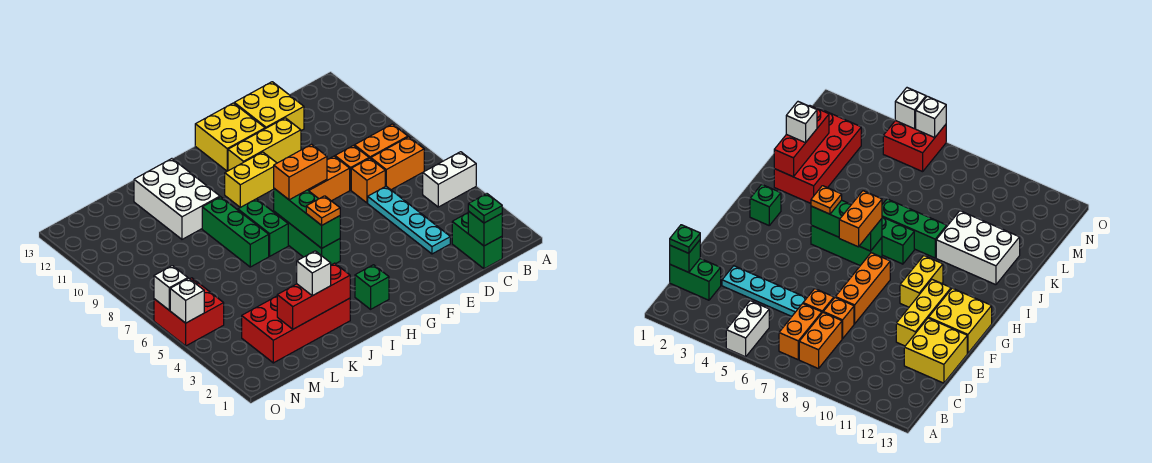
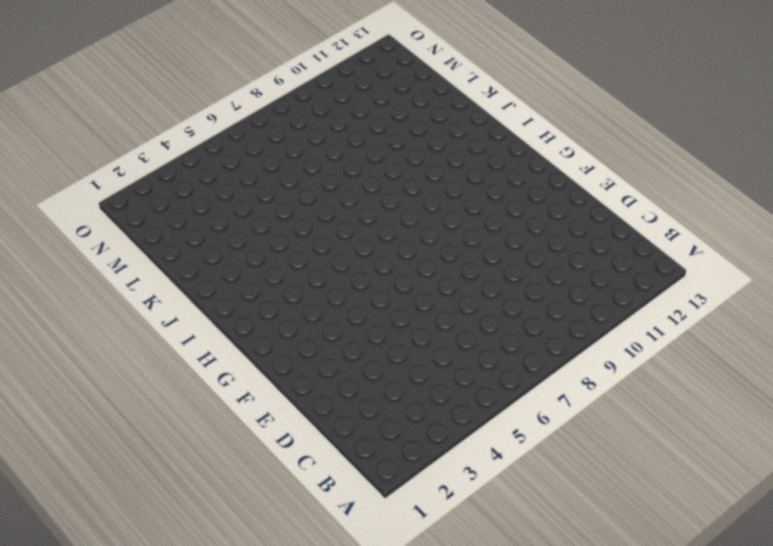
none -> white brick A5:B5 level 1
none -> orange brick B7:C7 level 1
none -> orange brick B8:C8 level 1

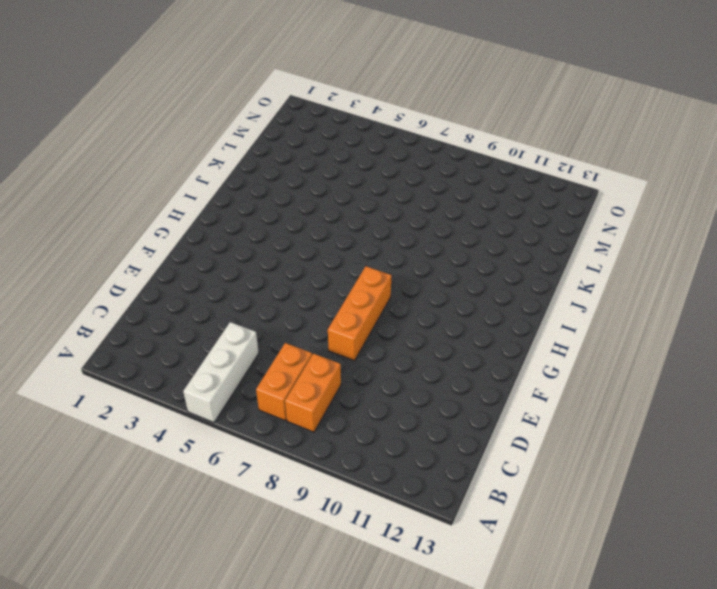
white brick A5:C5 level 1 -> white brick A5:B5 level 1
none -> green brick C1:C2 level 1
none -> cyan plate D3:D6 level 1
none -> orange brick D7 level 1

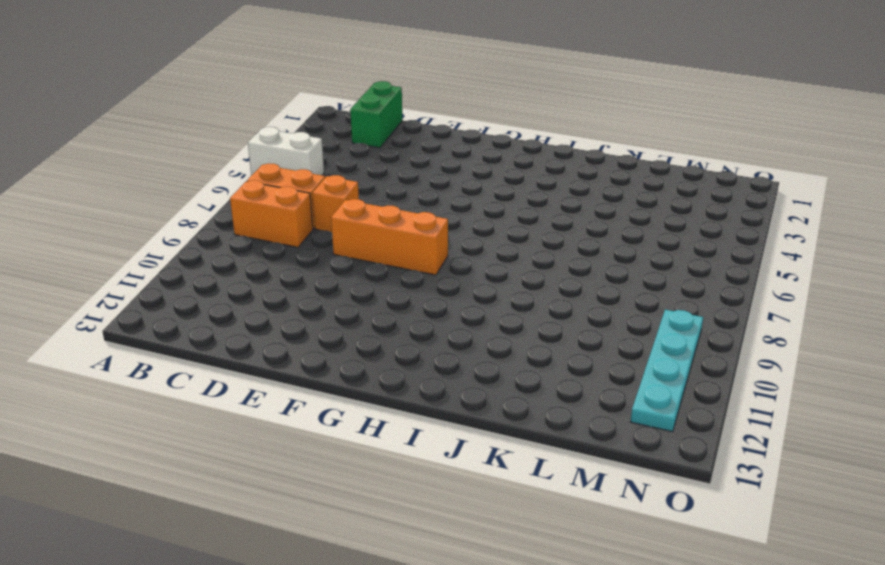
cyan plate N9:N12 level 1 -> cyan plate D3:D6 level 1
none -> orange brick D8 level 1
none -> yellow brick D12:E13 level 1
none -> yellow brick E11:G11 level 1

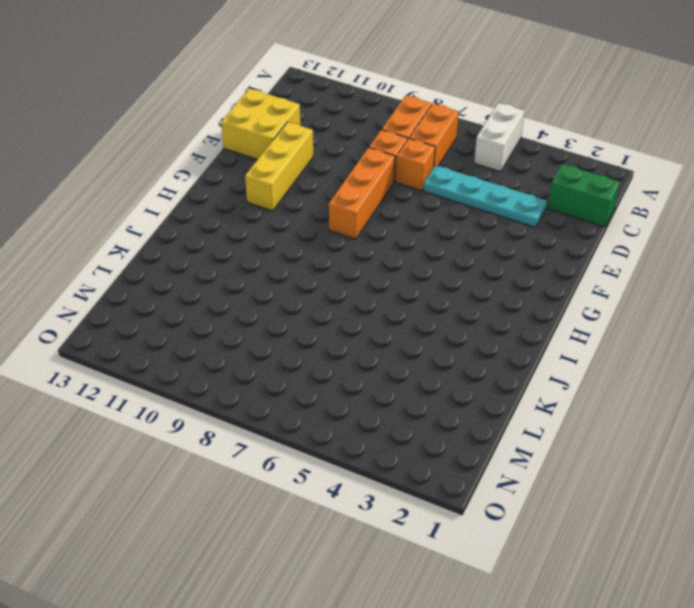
none -> yellow brick F12:G13 level 1
none -> yellow brick G10:H10 level 1
none -> green brick H2 level 1

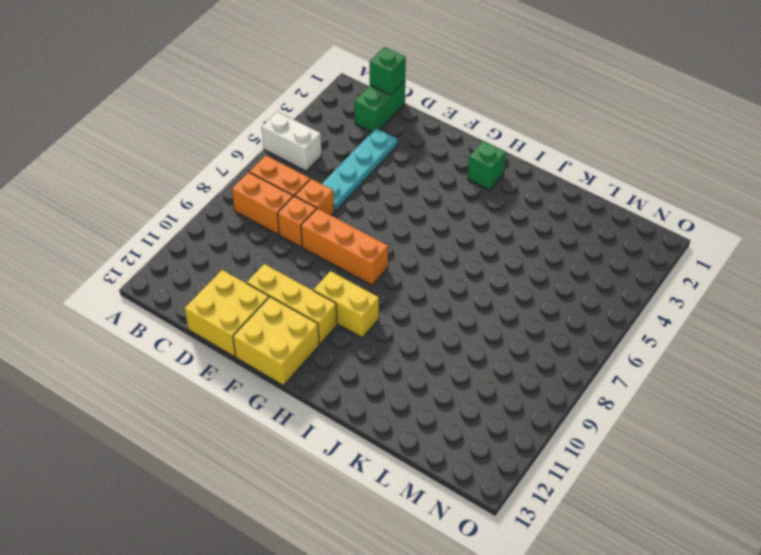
none -> green brick H5:H7 level 1
none -> green brick I7:I8 level 1
none -> red brick J2:M3 level 1

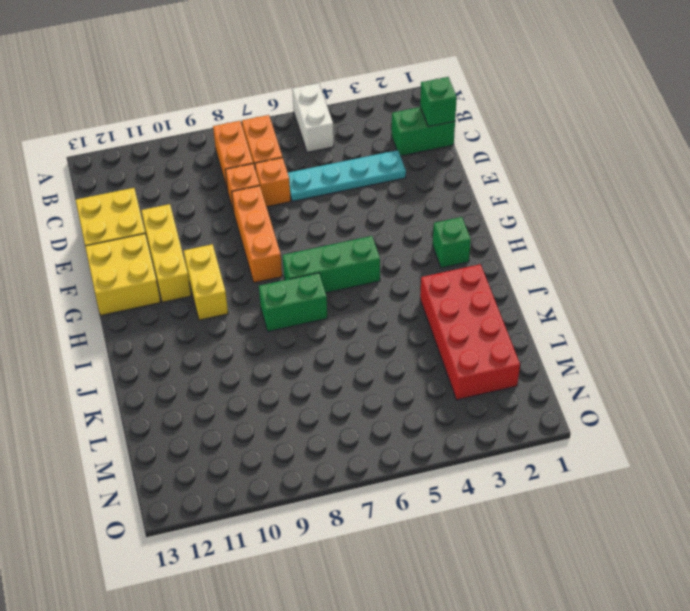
none -> green brick J7:J9 level 1
none -> white brick J10:K12 level 1
none -> red brick N5:O6 level 1

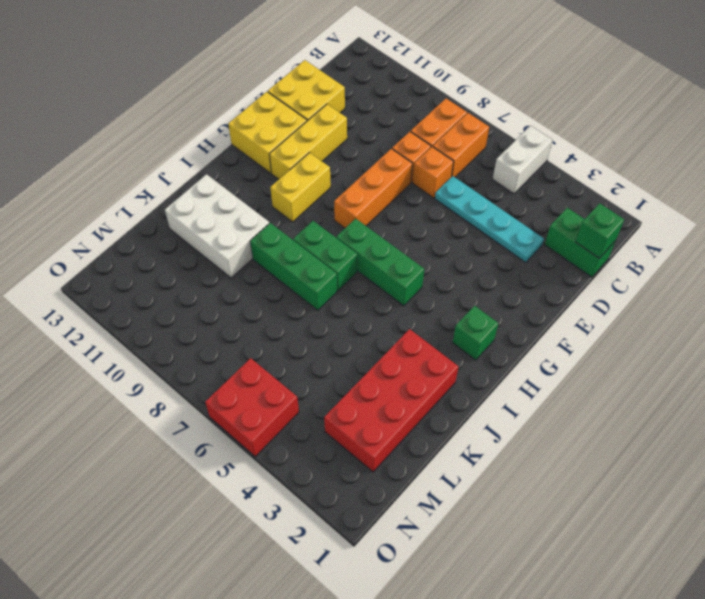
none -> green brick H5:H7 level 2
none -> red brick J2:L2 level 2
none -> white brick O5 level 2

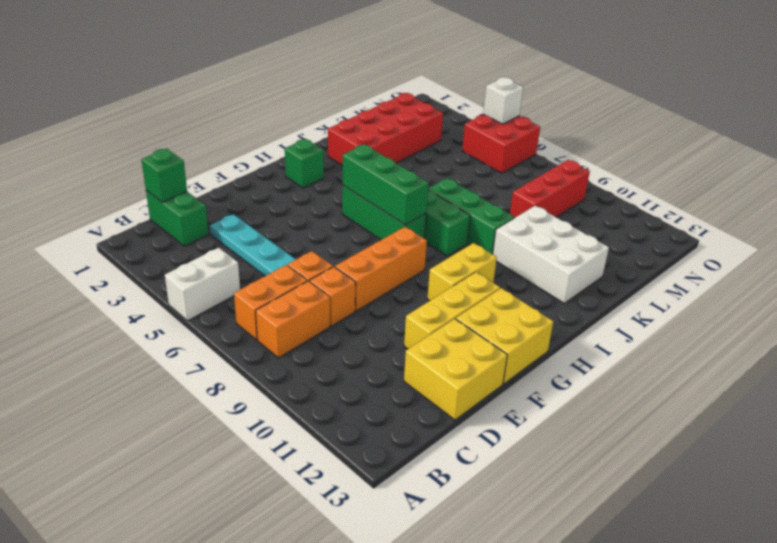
red brick L9:N9 level 1 -> red brick J2:L2 level 2
none -> white brick O6 level 2
none -> green plate C1 level 3
none -> orange brick G7:H7 level 3

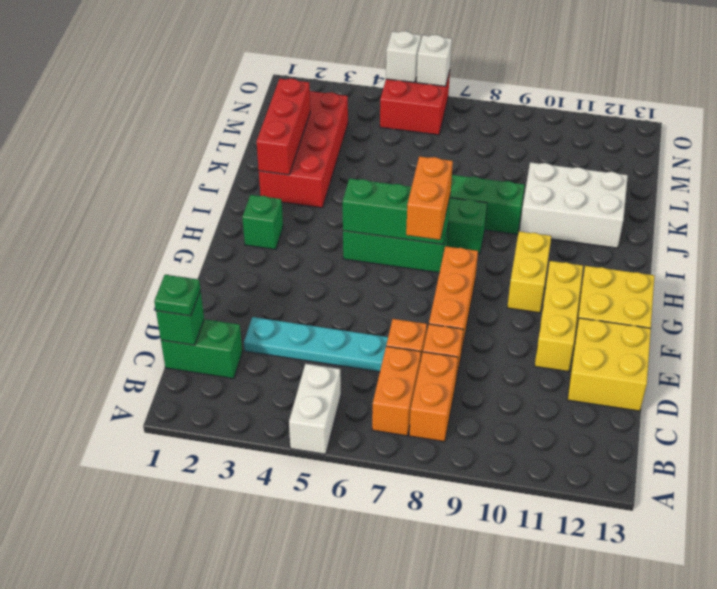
none -> orange plate H5 level 3
none -> white brick K2 level 3

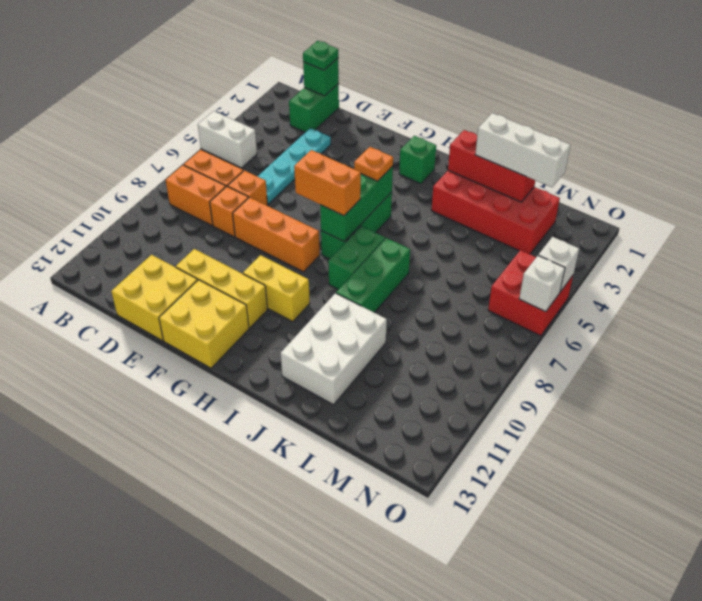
white brick K2:M2 level 3 -> white brick K2 level 3

